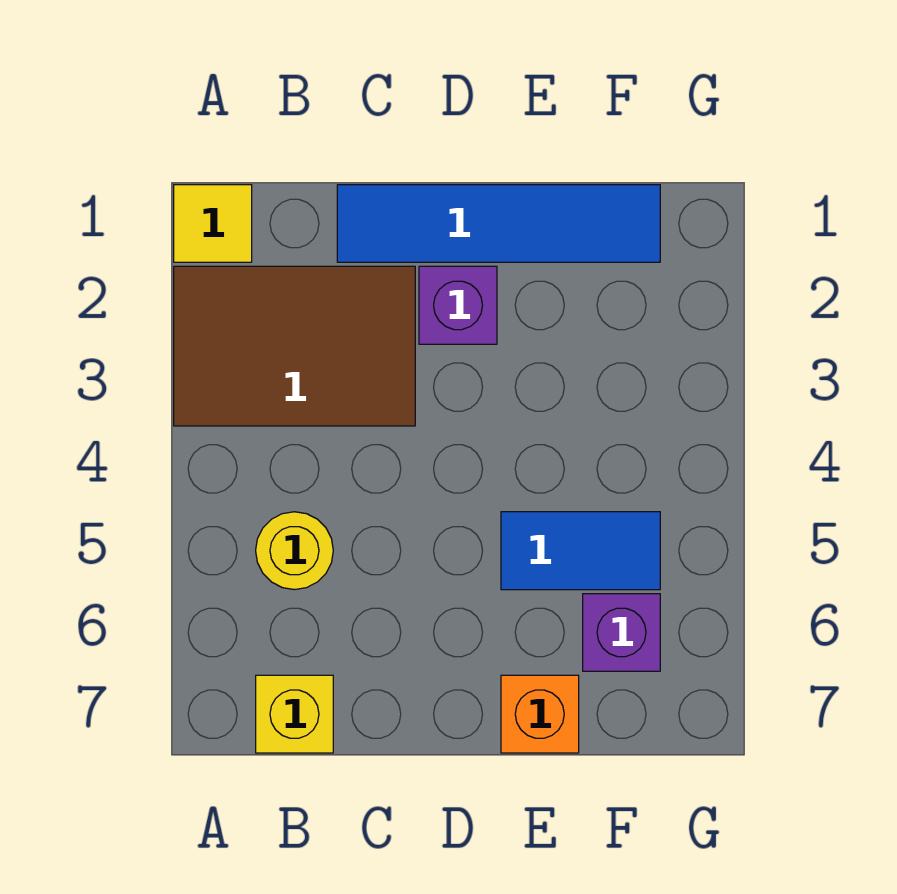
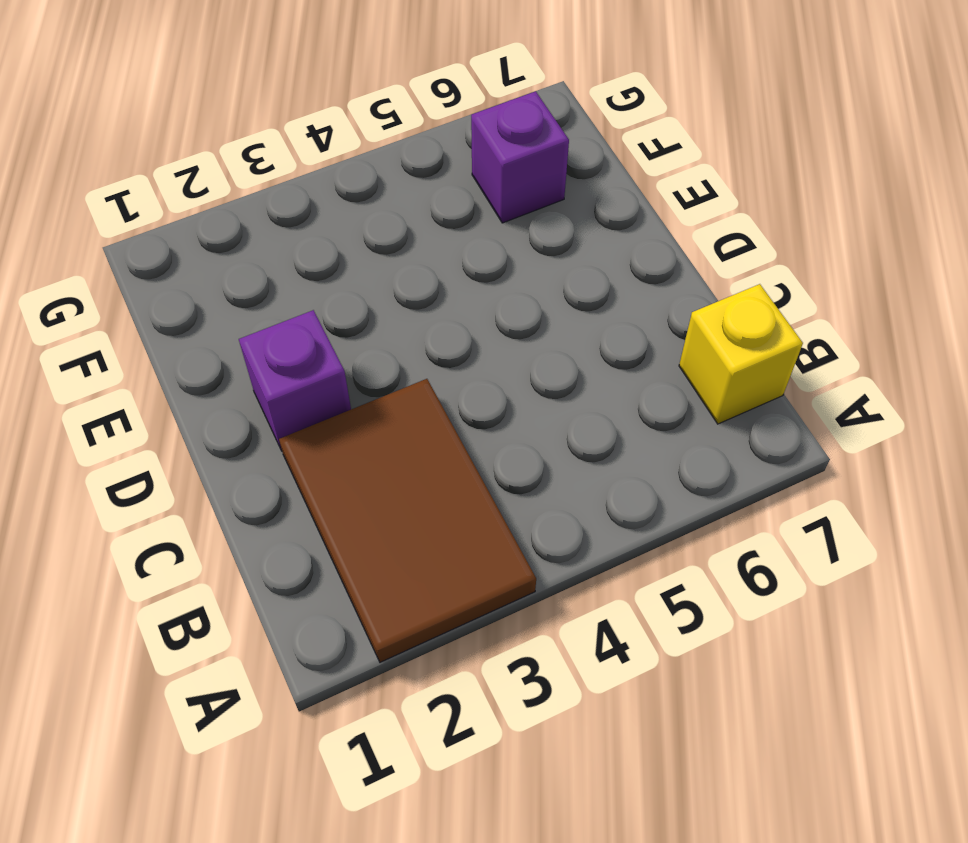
none -> yellow tile A1 level 1
none -> yellow round brick B5 level 1

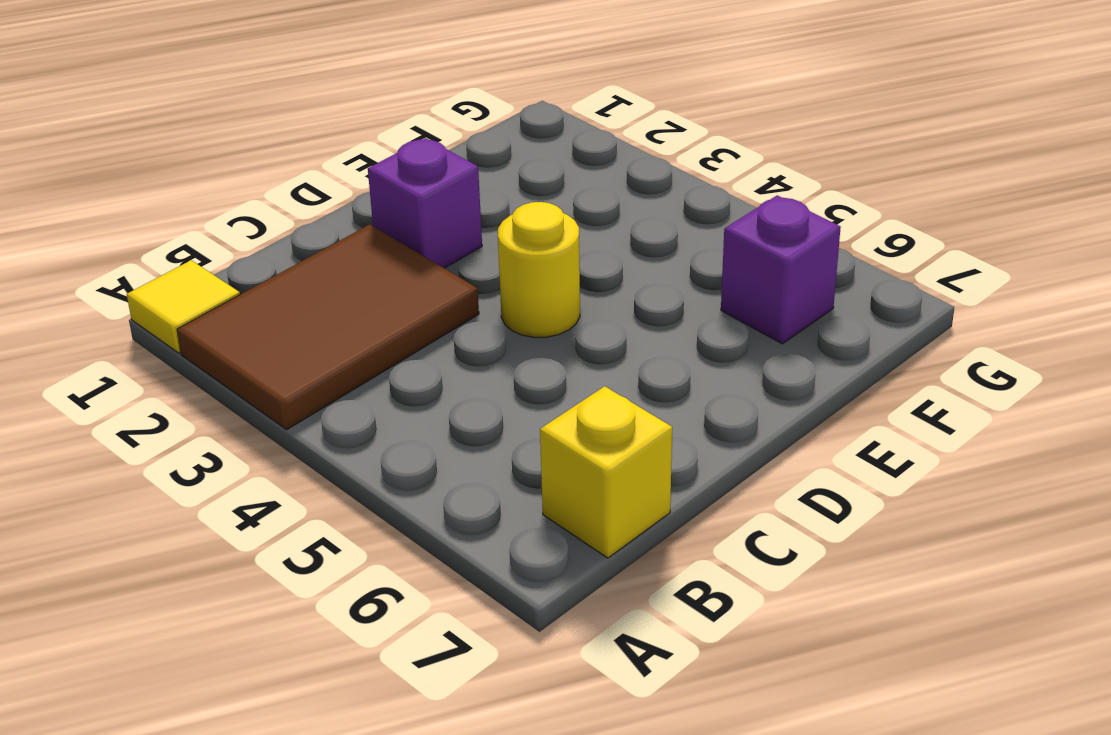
yellow round brick D4 level 1 -> yellow round brick B5 level 1
none -> blue tile C1:F1 level 1
none -> blue tile E5:F5 level 1

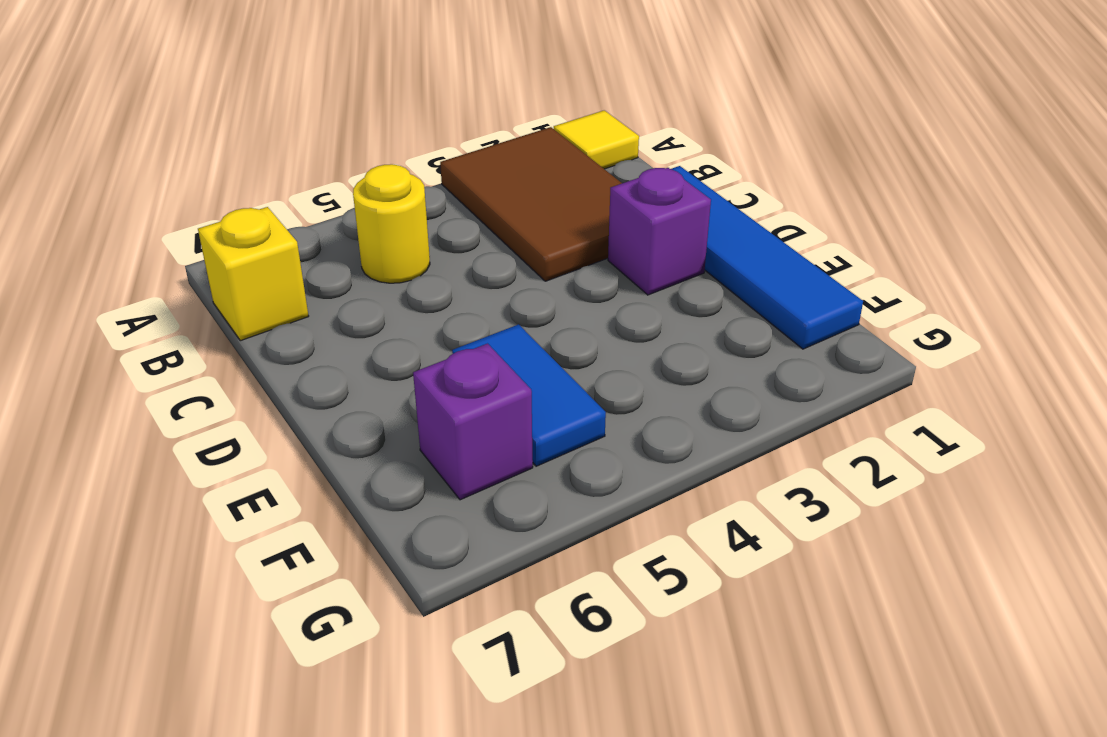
none -> orange brick E7 level 1

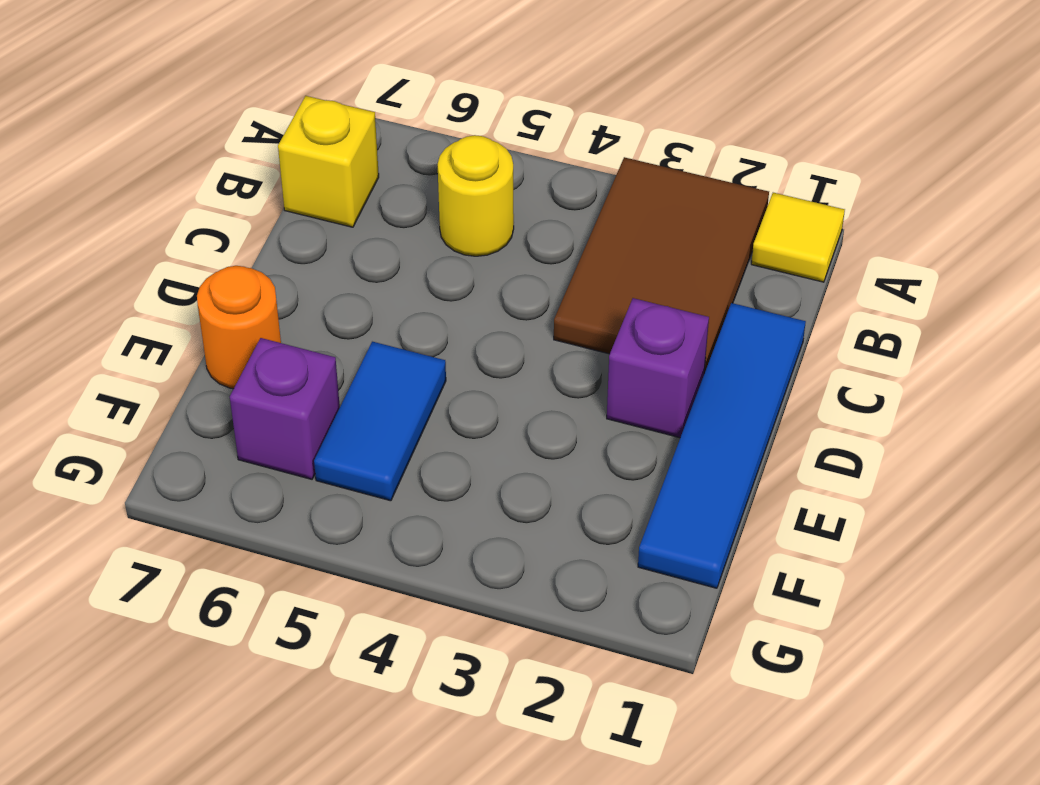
orange round brick E7 level 1 -> orange brick E7 level 1

